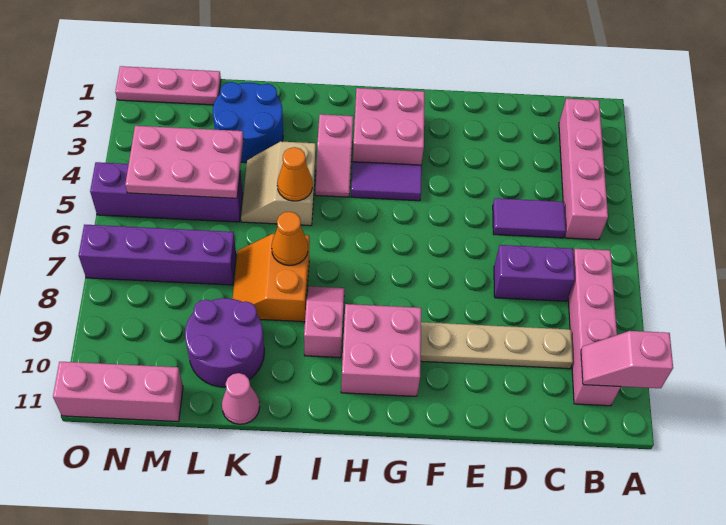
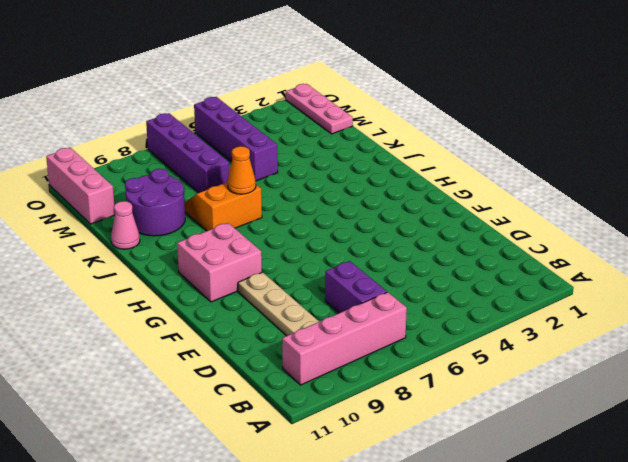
none -> pink brick B2:B5 level 1
none -> purple tile C5:D5 level 1
none -> pink brick G2:H3 level 1

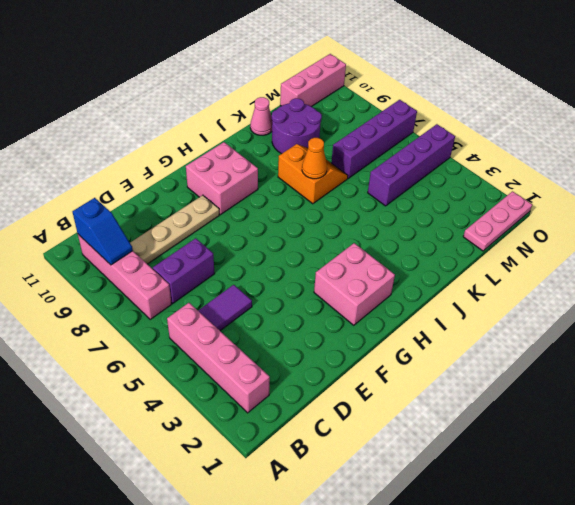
blue slope B9:B10 level 2 top 10 -> pink slope A10:B10 level 2 top A
none -> purple tile G4:H4 level 1
none -> pink slope I3:I4 level 1 top 3
none -> pink slope I8:I9 level 1 top 9

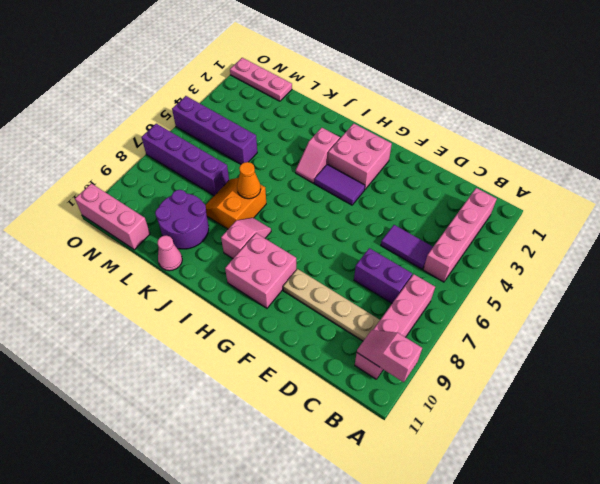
none -> tan slope J4:K5 level 1 top J
none -> blue round brick K2:L3 level 1
none -> orange cone J5 level 2

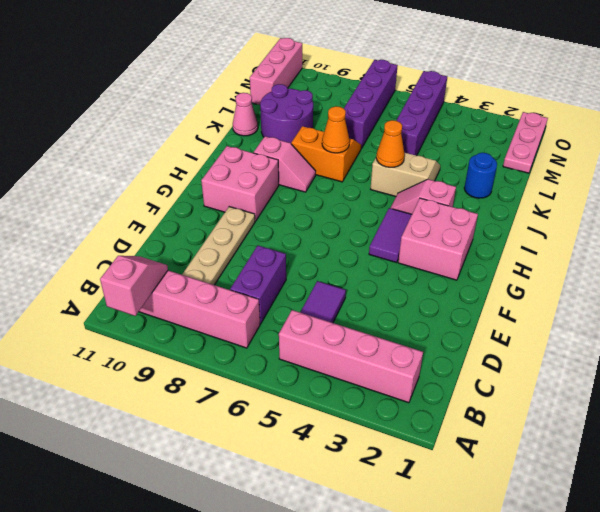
blue round brick K2 level 1 -> blue round brick K2:L3 level 1
none -> pink plate L4:N5 level 2

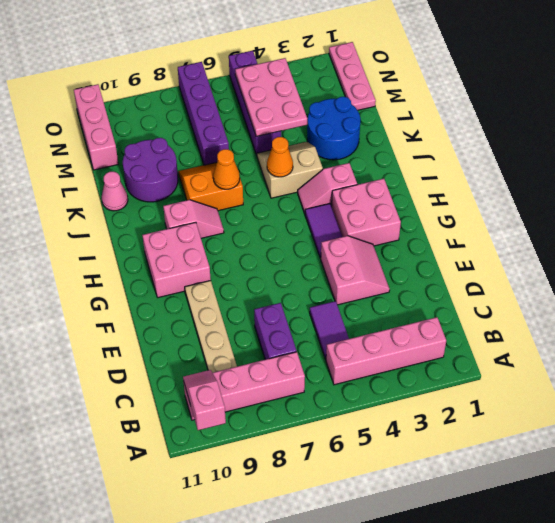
pink slope E3:F4 level 1 top 4 -> none

